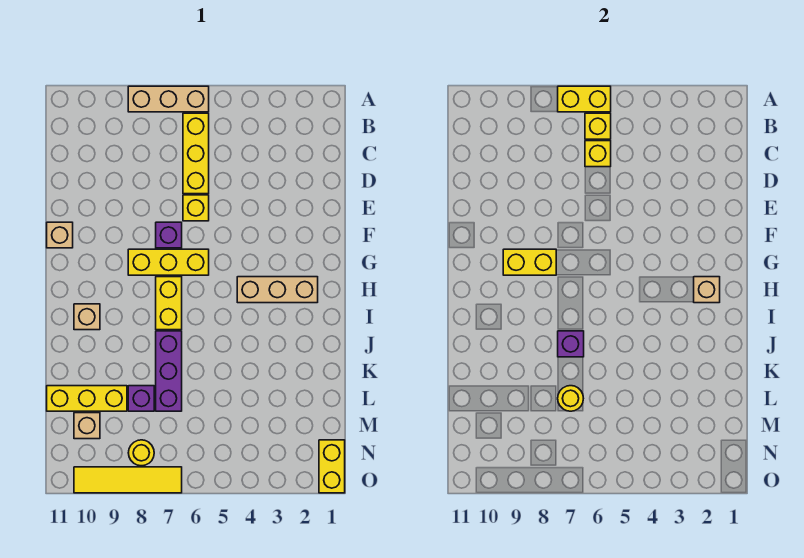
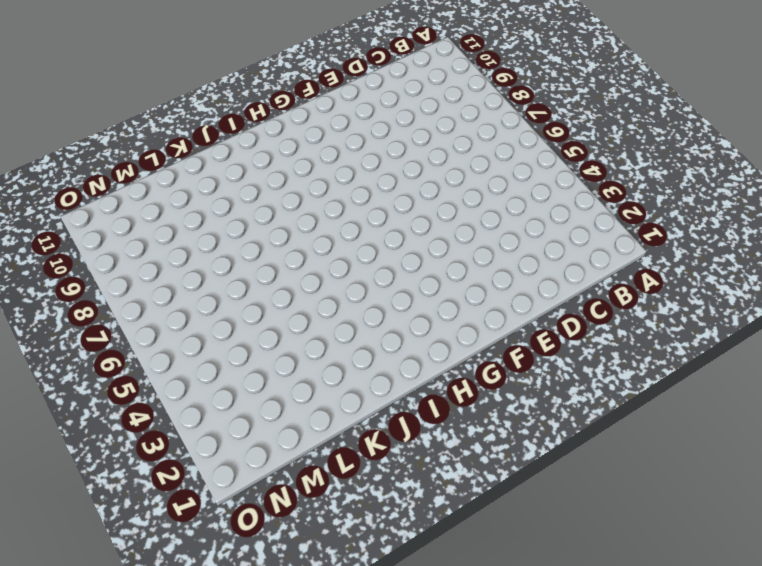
none -> tan brick A6:A8 level 1
none -> yellow brick B6:D6 level 1
none -> yellow brick E6 level 1

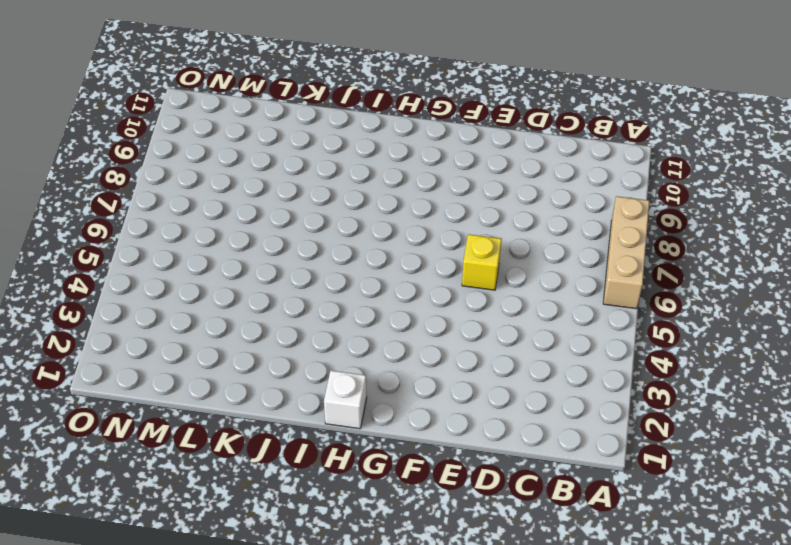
white brick H1 level 1 -> none
none -> yellow brick B6:D6 level 1
none -> purple brick F7 level 1
none -> tan brick F11 level 1

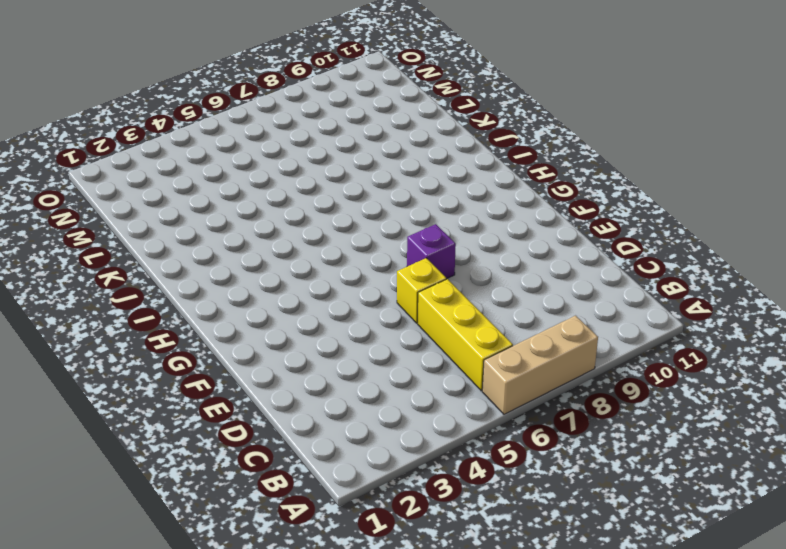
none -> tan brick F11 level 1
none -> yellow brick G6:G8 level 1
none -> tan brick H2:H4 level 1

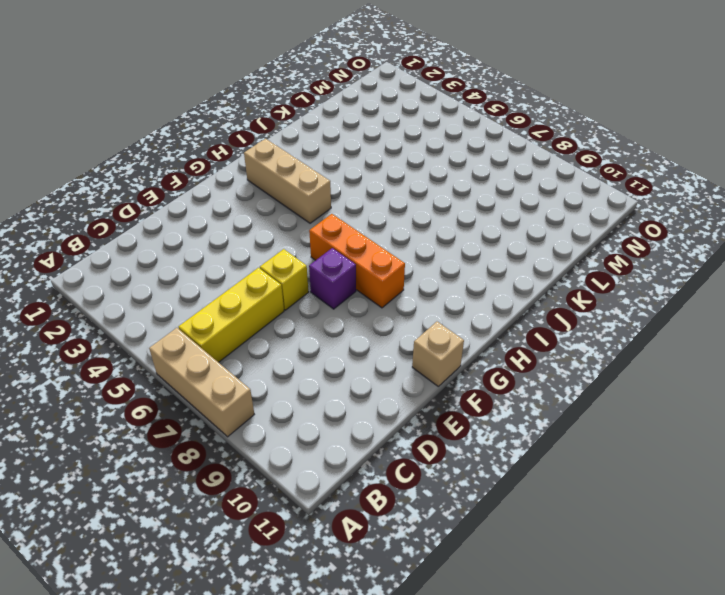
orange brick G6:G8 level 1 -> yellow brick G6:G8 level 1
none -> yellow brick H7:I7 level 1
none -> tan brick I10 level 1
none -> purple brick J7:L7 level 1

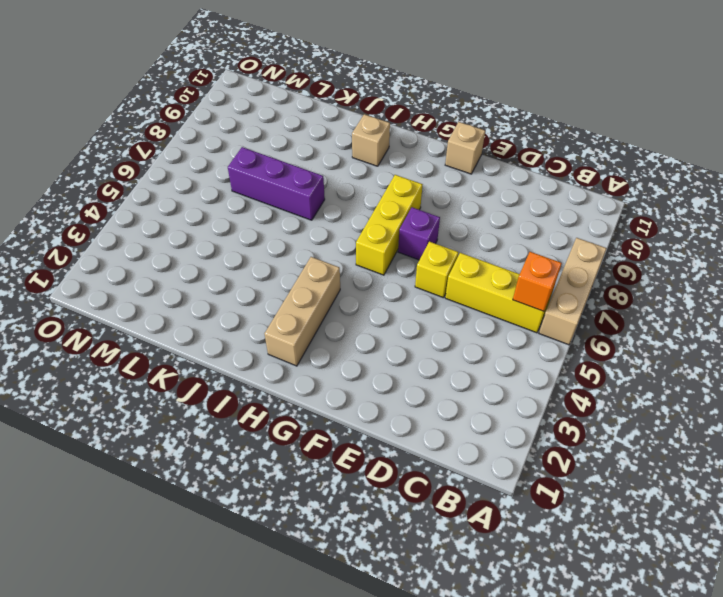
orange brick B6 level 2 -> yellow brick B6 level 2
none -> yellow brick H7:I7 level 1
none -> purple brick L8 level 1
none -> yellow brick L9:L11 level 1

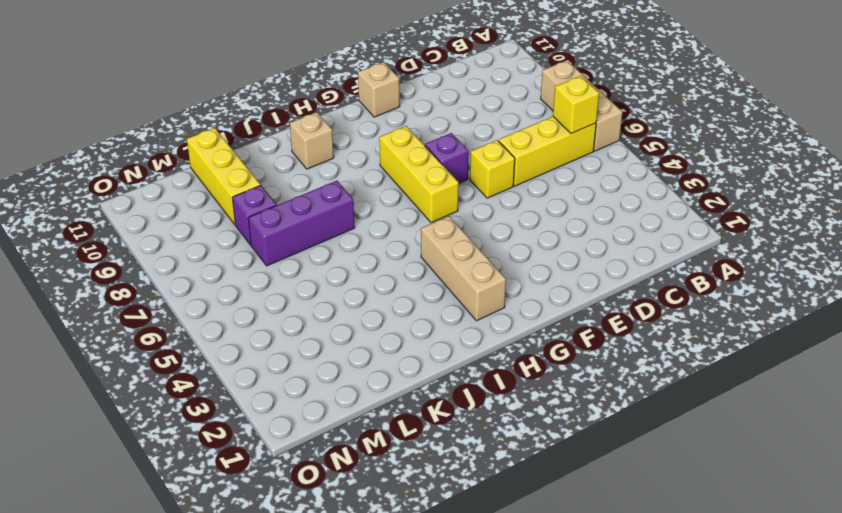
none -> yellow brick H7:I7 level 1
none -> tan brick M10 level 1
none -> yellow brick N1:O1 level 1

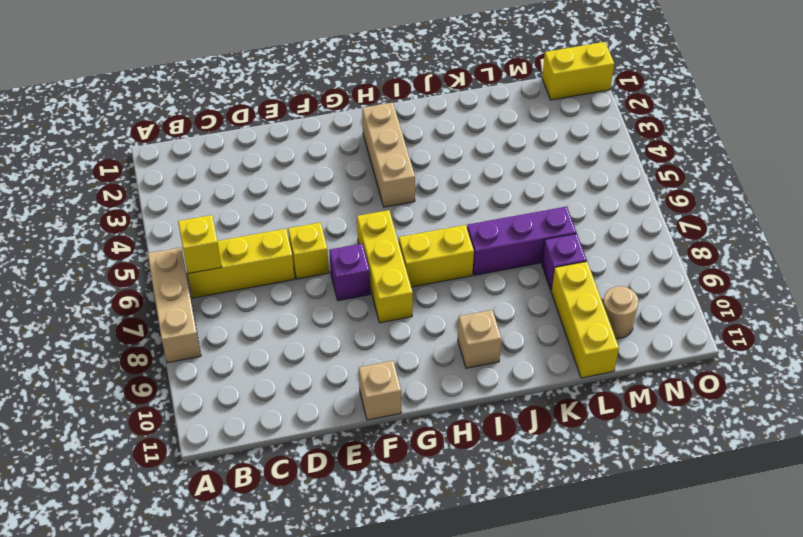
tan round brick M10 level 1 -> tan brick M10 level 1
none -> yellow round brick N8 level 1
none -> yellow tile O7:O10 level 1
none -> yellow brick A6:A7 level 2

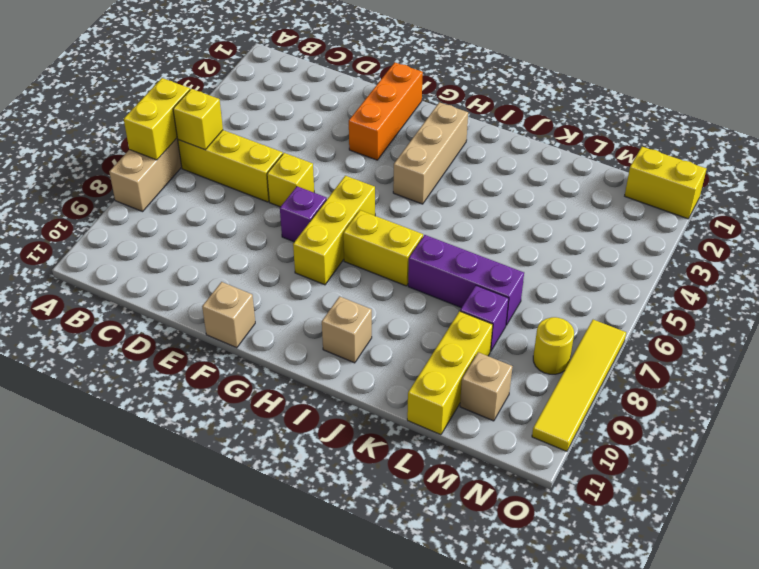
orange brick F1:F3 level 1 -> none
none -> yellow brick C6 level 2
none -> yellow brick G8:G9 level 2
none -> tan brick H2 level 2

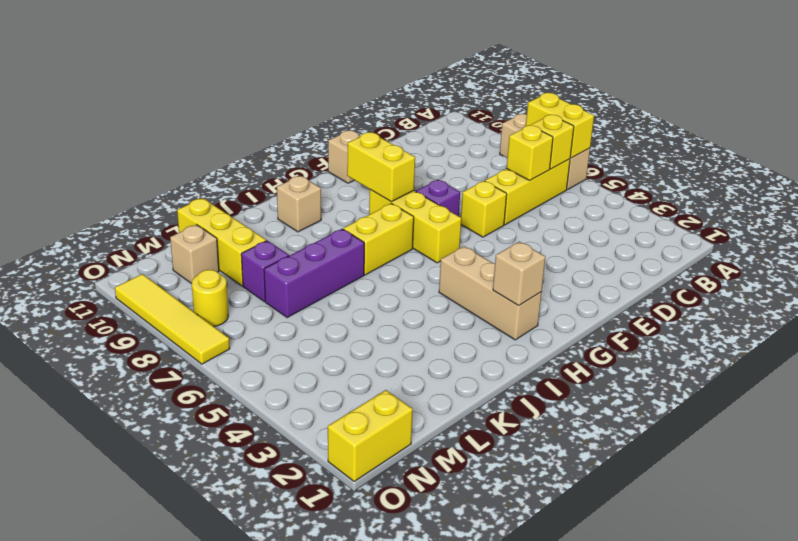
none -> purple brick J7 level 2
none -> yellow round brick L7 level 2

